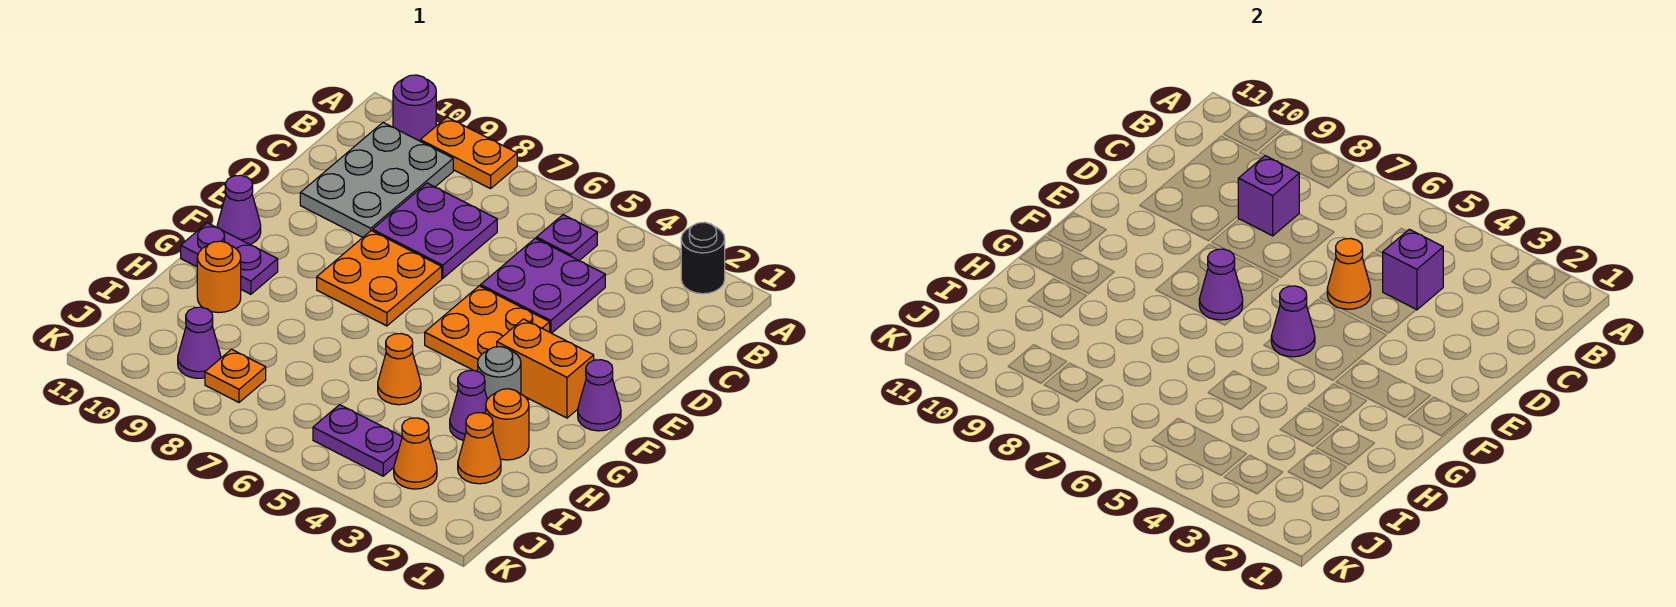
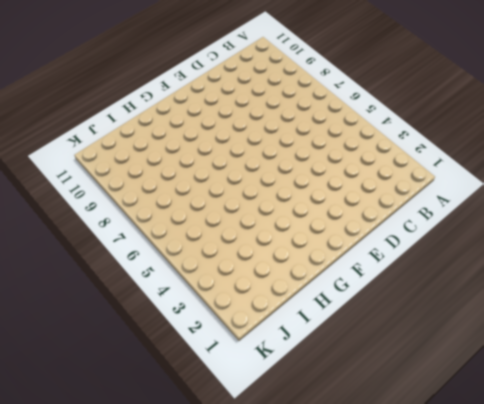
none -> black round brick A2 level 1
none -> orange plate A8:A9 level 1
none -> purple round brick A10 level 1

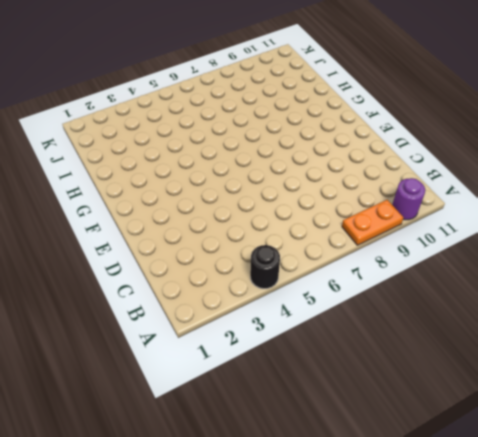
black round brick A4 level 1 -> black round brick A2 level 1
none -> purple plate B5 level 1
none -> grey plate B9:D10 level 1
none -> purple plate C4:D5 level 1

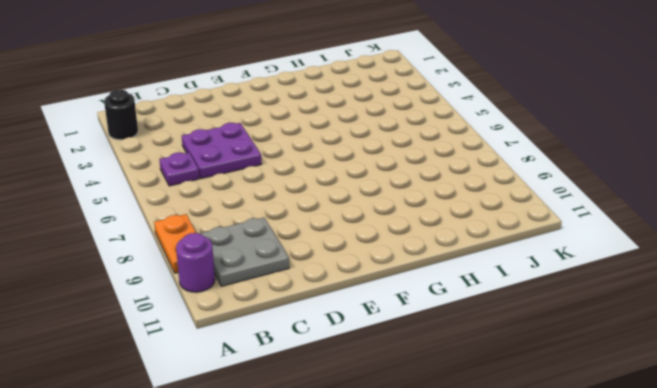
grey plate B9:C10 level 1 -> grey plate B9:D10 level 1
none -> purple plate C7:D8 level 1
none -> orange plate E4:F5 level 1
none -> orange plate E7:F8 level 1

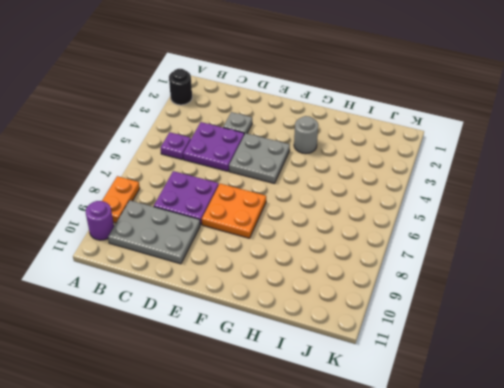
grey plate D3 level 1 -> none
grey plate E4:F5 level 1 -> orange plate E4:F5 level 1
none -> purple cone F1 level 1
none -> orange brick F2:F3 level 1
none -> purple cone F11 level 1

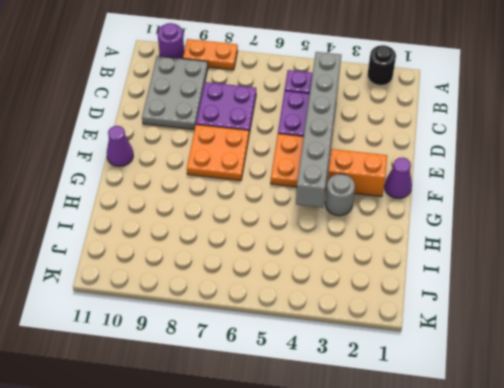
grey brick B4:G4 level 2 -> purple brick C4 level 2
none -> purple plate G10:G11 level 1
none -> orange round brick H2 level 1
none -> purple cone H3 level 1

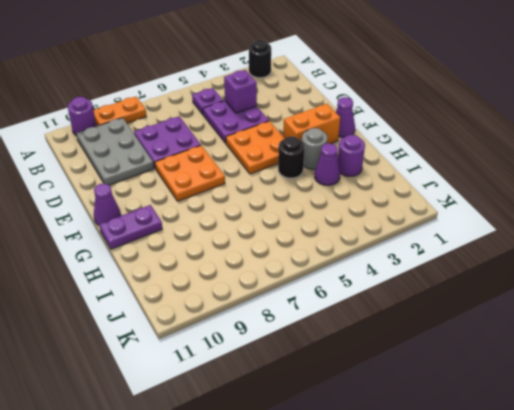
black round brick G4 level 1 -> none
purple round brick H2 level 1 -> orange round brick H2 level 1
none -> orange cone H5 level 1
none -> orange round brick H10 level 1
none -> orange cone I2 level 1

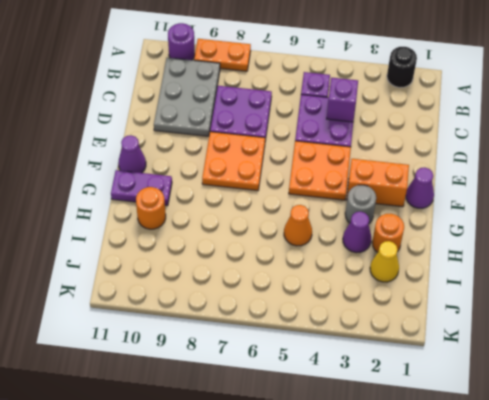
yellow cone I2 level 1 -> orange cone I2 level 1
none -> orange cone J3 level 1
none -> purple plate J4:J5 level 1
none -> orange plate J8 level 1

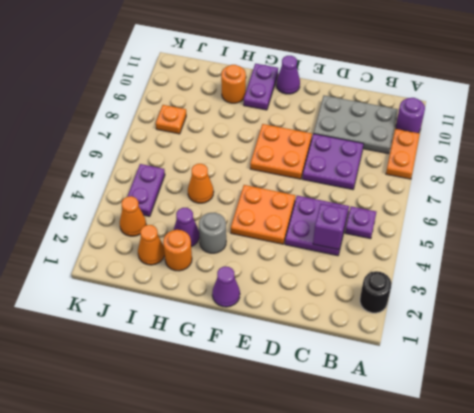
none -> orange brick F2:F3 level 1
none -> purple cone J9 level 1
none -> purple brick C8 level 2

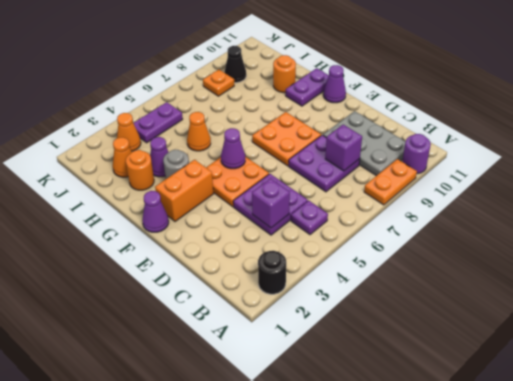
black cone J9 level 1 -> purple cone J9 level 1
none -> orange cone D5 level 2
none -> purple cone F7 level 2

